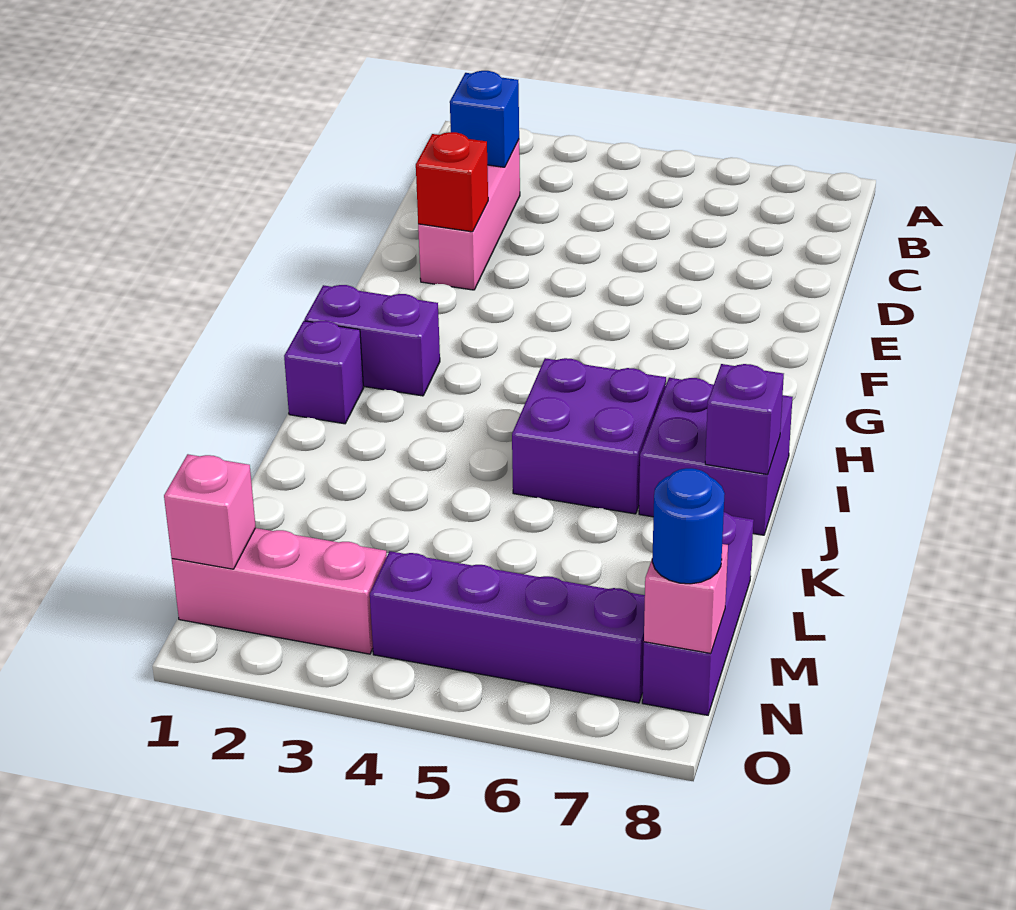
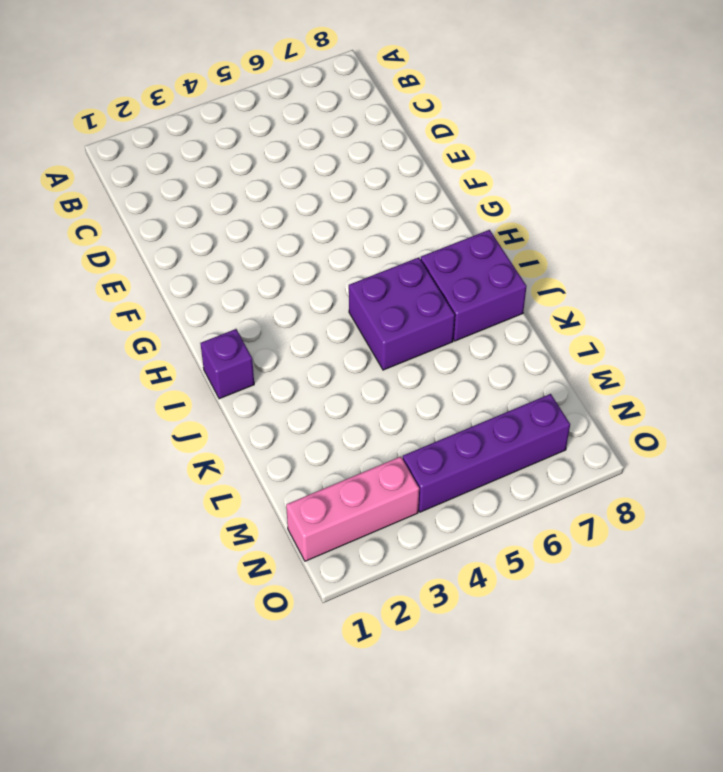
none -> pink brick C2:E2 level 1
none -> purple brick H1:H2 level 1
none -> purple brick L8:N8 level 1

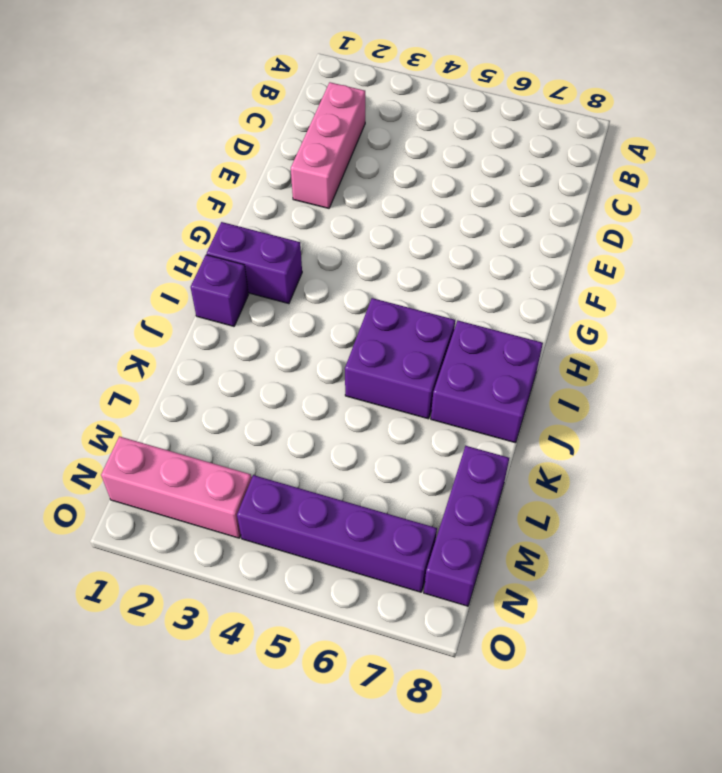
none -> blue brick C2 level 2
none -> red brick E2 level 2
none -> purple brick J8 level 2

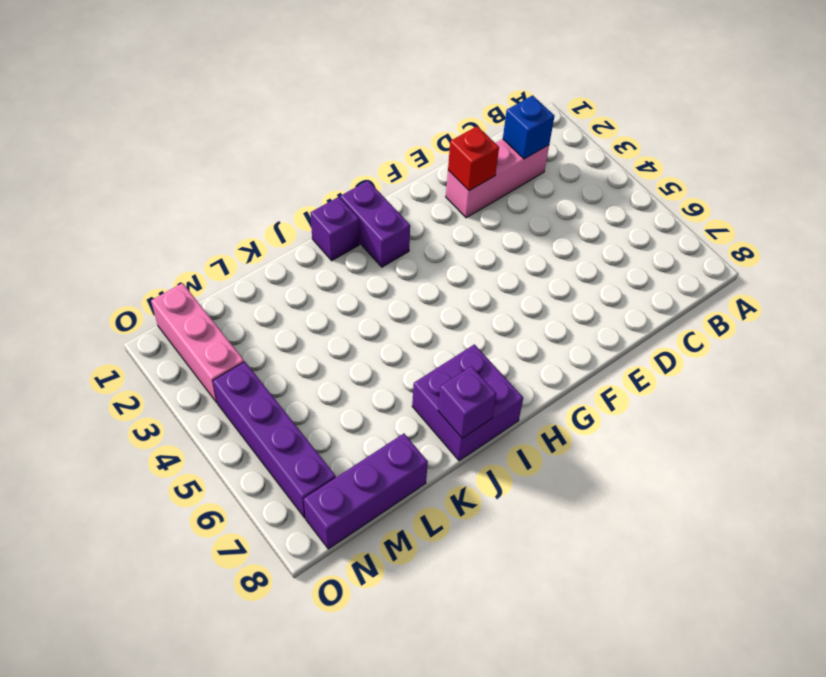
none -> purple brick I5:J6 level 1
none -> pink brick N1 level 2
none -> pink brick N8 level 2

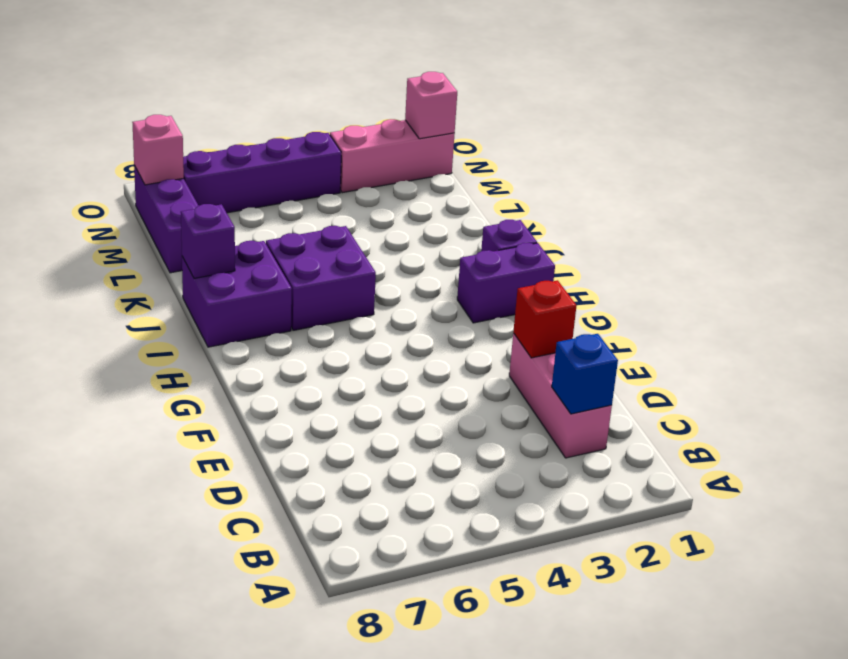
none -> blue round brick N8 level 3

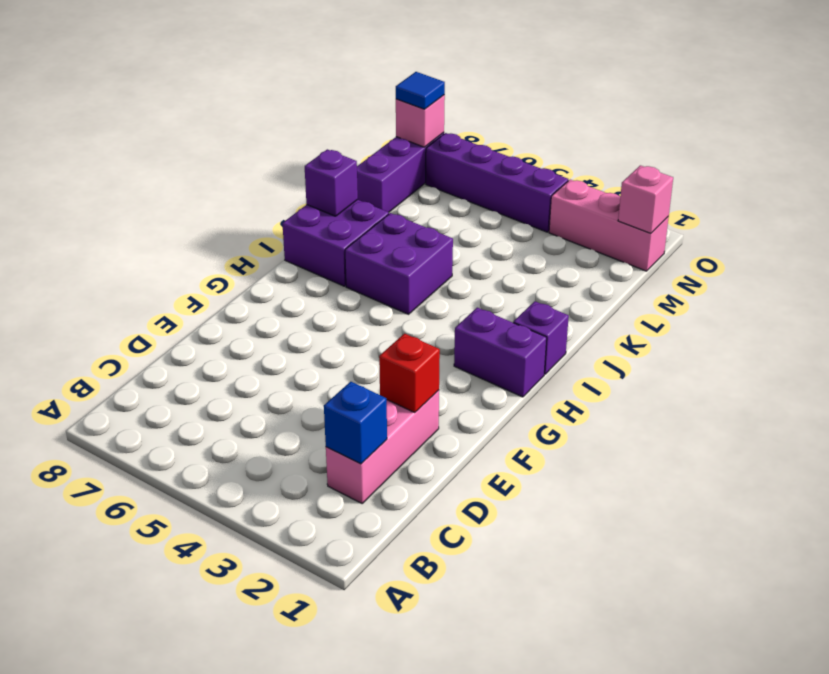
blue tile N8 level 3 -> blue round brick N8 level 3

